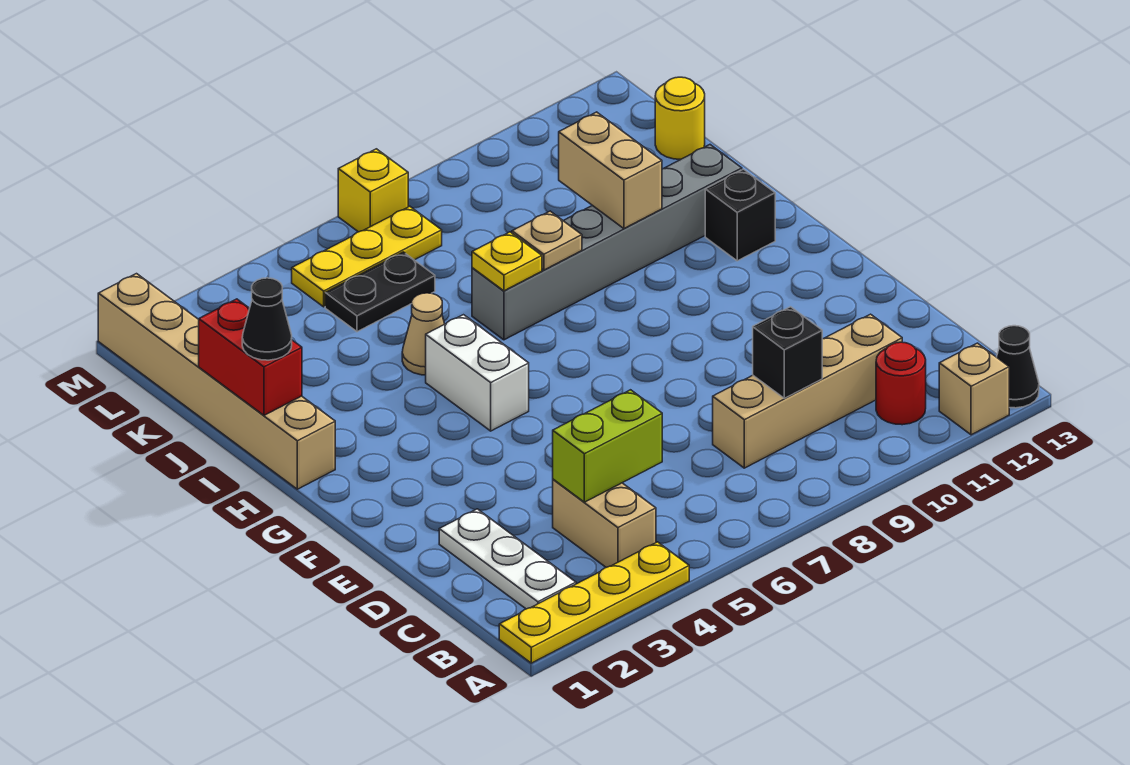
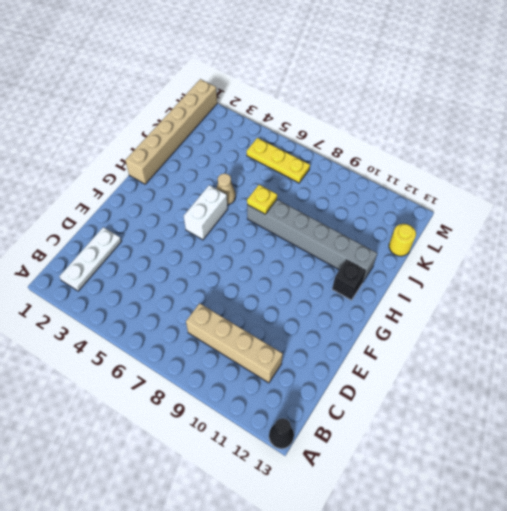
none -> yellow plate A1:A4 level 1
none -> tan brick A12 level 1
none -> tan brick B4:C4 level 1

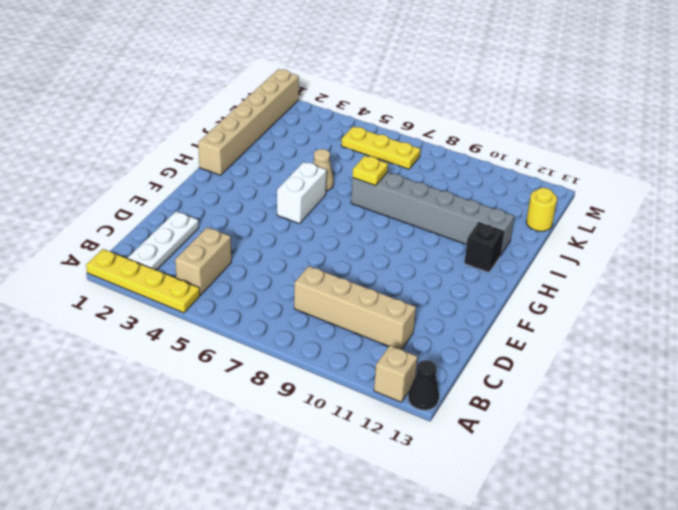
none -> red round brick B11 level 1
none -> black plate K5:K6 level 1
none -> yellow brick M7 level 1

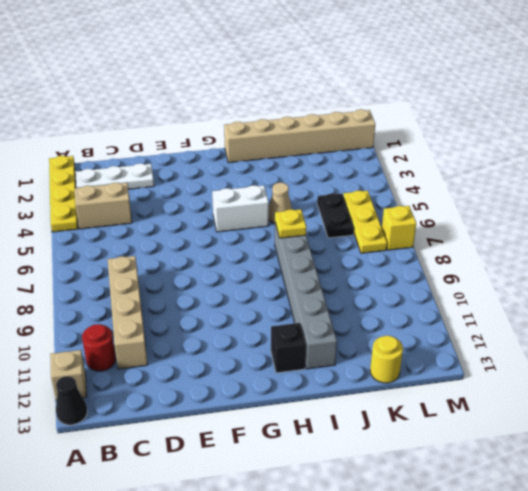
none -> lime brick C4:C5 level 2
none -> black brick C9 level 2
none -> red brick I1:J1 level 2

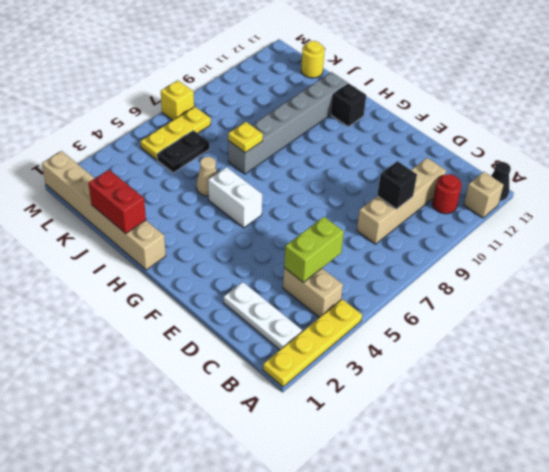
none -> tan plate I8 level 2
none -> tan brick I10:J10 level 2
none -> black cone I1 level 3

